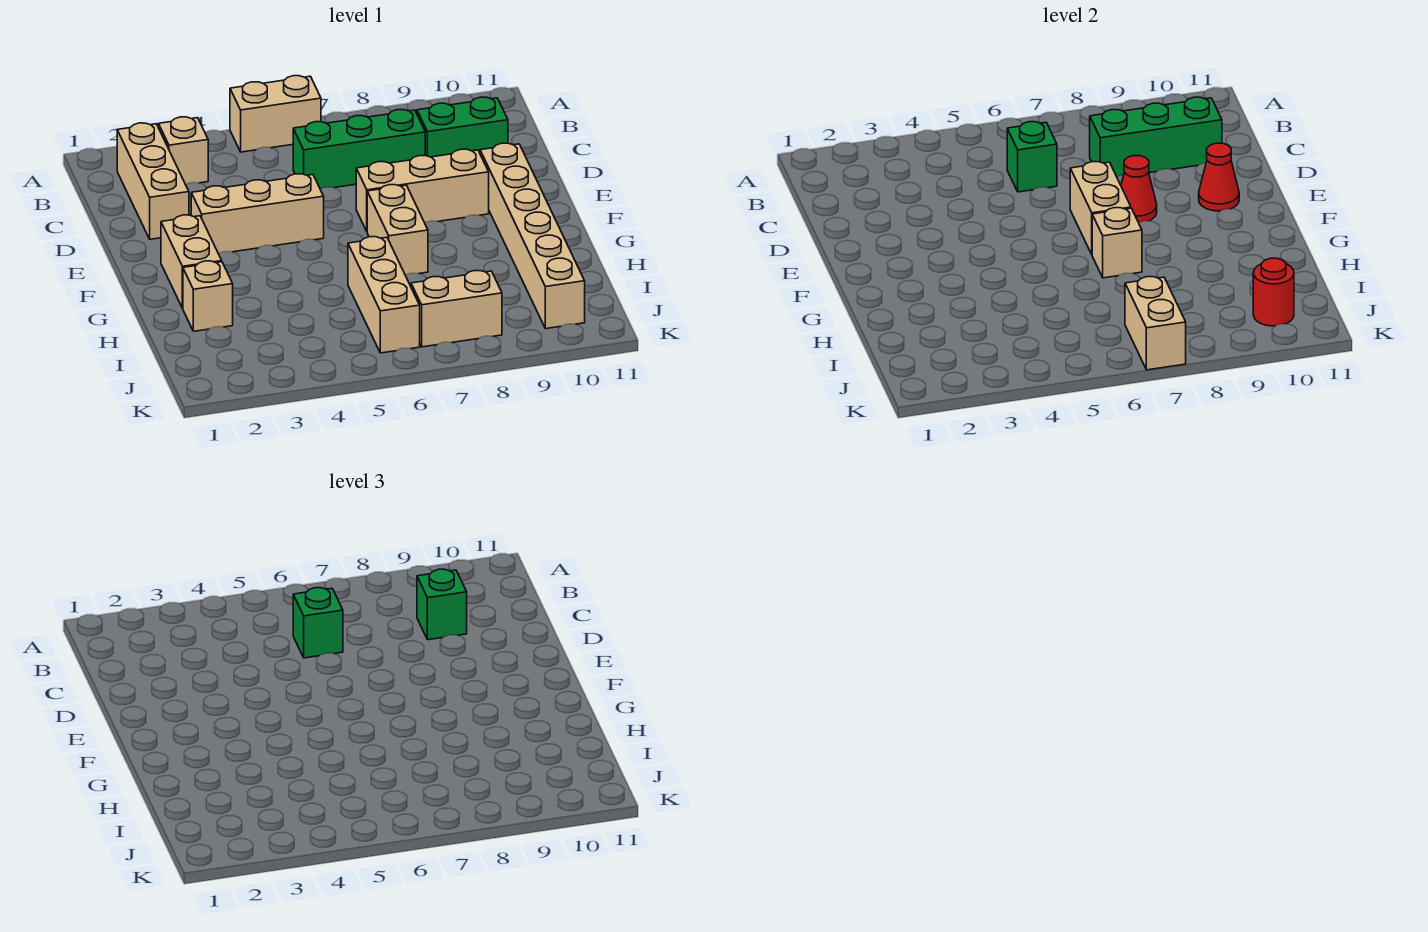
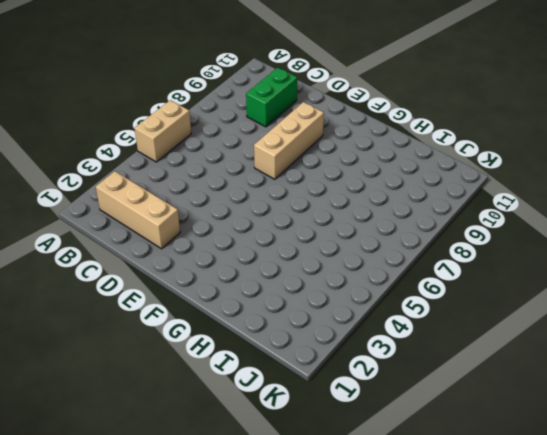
none -> tan brick B3 level 1
none -> green brick C6:C8 level 1
none -> tan brick E3:E5 level 1

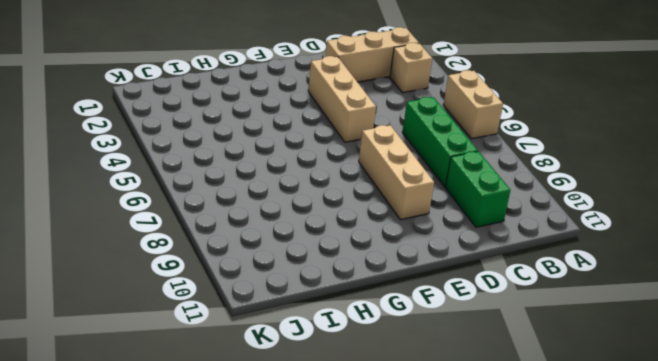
none -> tan brick E10:J10 level 1
none -> tan brick F2:G2 level 1
none -> tan brick F7:G7 level 1

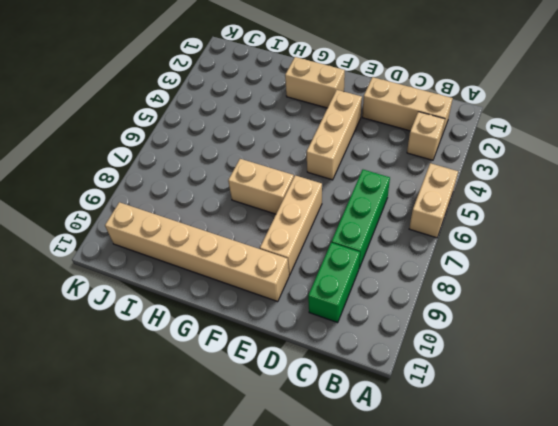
none -> tan brick H2 level 1
none -> tan brick H6:J6 level 1
none -> tan brick J7:J8 level 1

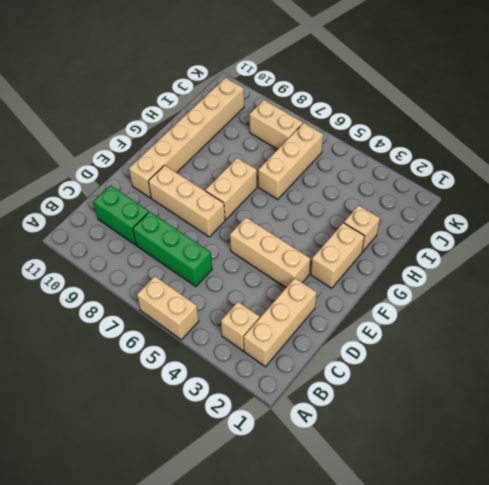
none -> green brick C6 level 2
none -> green brick C8:C10 level 2
none -> tan brick E7:F7 level 2

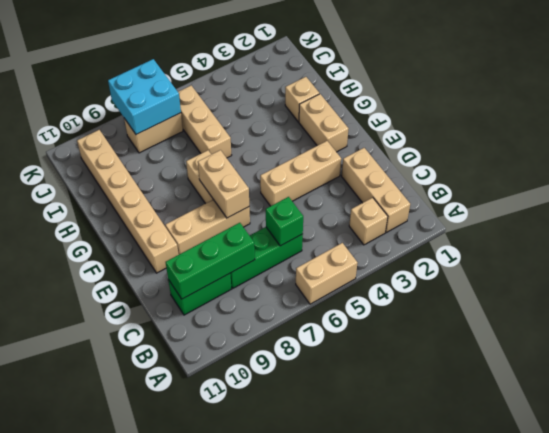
cyan brick J7:K8 level 2 -> tan brick J7:K7 level 2
none -> red cone E8 level 2
none -> red cone E10 level 2
none -> tan brick G7 level 2

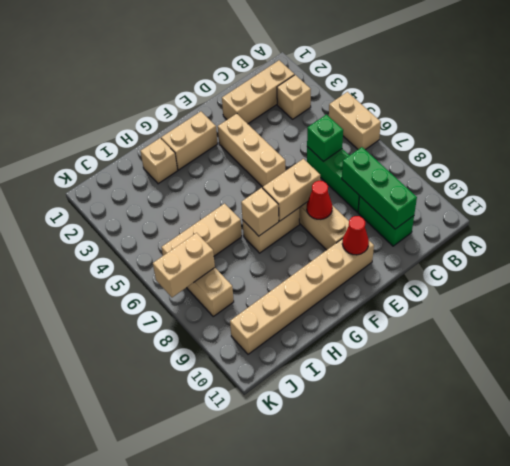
none -> red round brick J10 level 2
none -> green brick C6 level 3
none -> green brick C9 level 3

